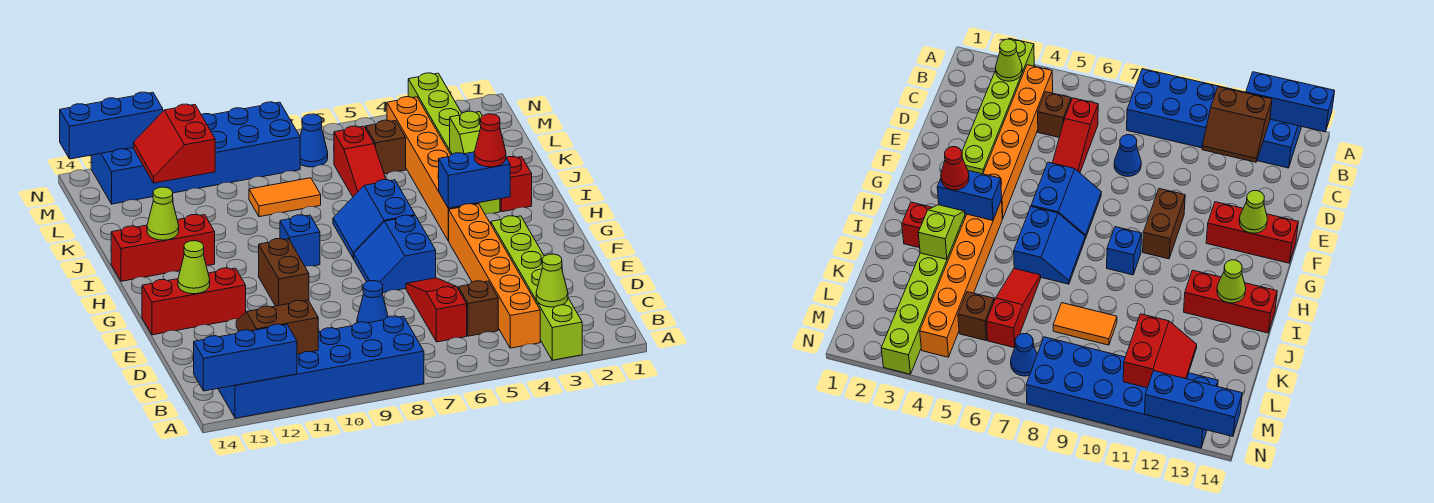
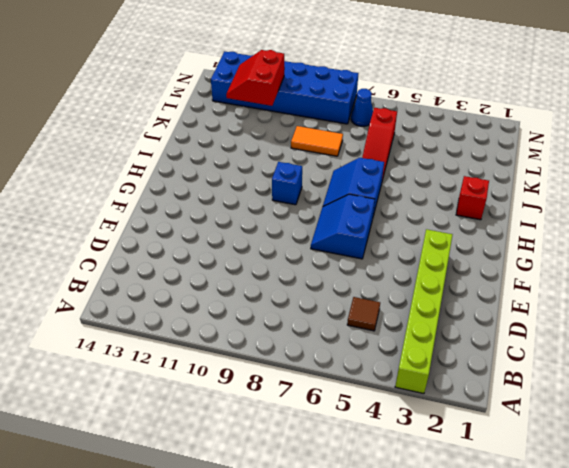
brown tile C5 level 1 -> brown brick C5 level 1
none -> blue brick A8:B13 level 1
none -> orange brick B4:G4 level 1
none -> red slope C6:E6 level 1 top C
none -> blue cone D8 level 1

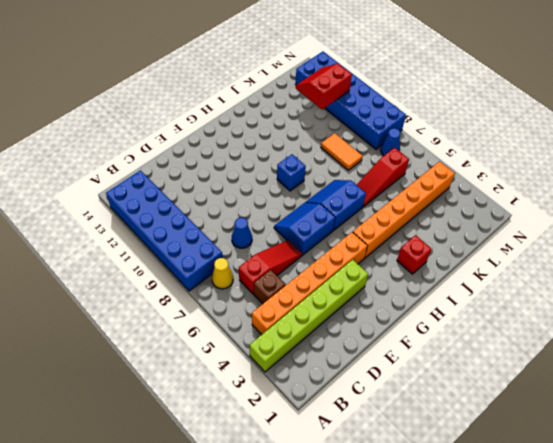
yellow cone B7 level 1 -> none
none -> brown brick F10:G10 level 1
none -> red brick F12:F14 level 1
none -> lime brick I3:N3 level 1
none -> red brick I12:I14 level 1

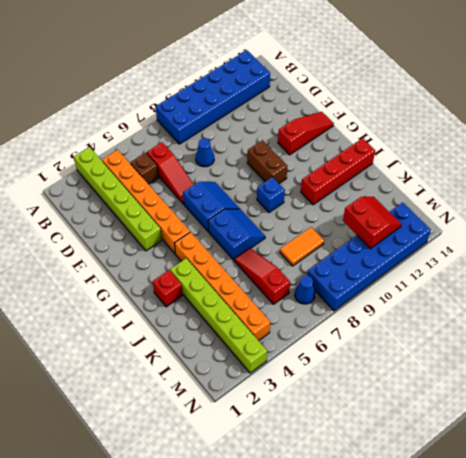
red slope F12:F14 level 1 top 12 -> red brick F12:F14 level 1
red brick I11:I14 level 1 -> red brick I12:I14 level 1
none -> brown brick L5 level 1
none -> blue brick A12:A14 level 2
none -> lime cone B3 level 2
none -> brown slope B11:C12 level 2 top B

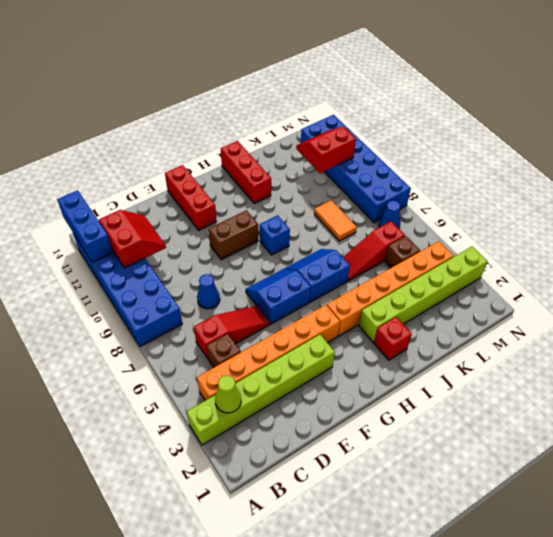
red slope B11:C12 level 2 top B -> brown slope B11:C12 level 2 top B
none -> lime cone F13 level 2
none -> blue brick H3:H4 level 2
none -> lime slope I3:J3 level 2 top J
none -> lime cone I13 level 2

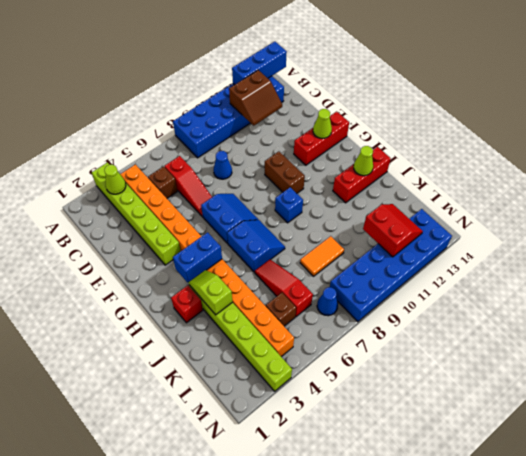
none -> blue brick N12:N14 level 2
none -> red cone H3 level 3

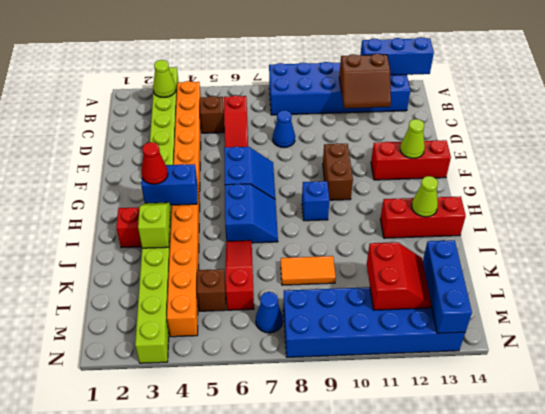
blue brick L13:N13 level 2 -> blue brick N12:N14 level 2

